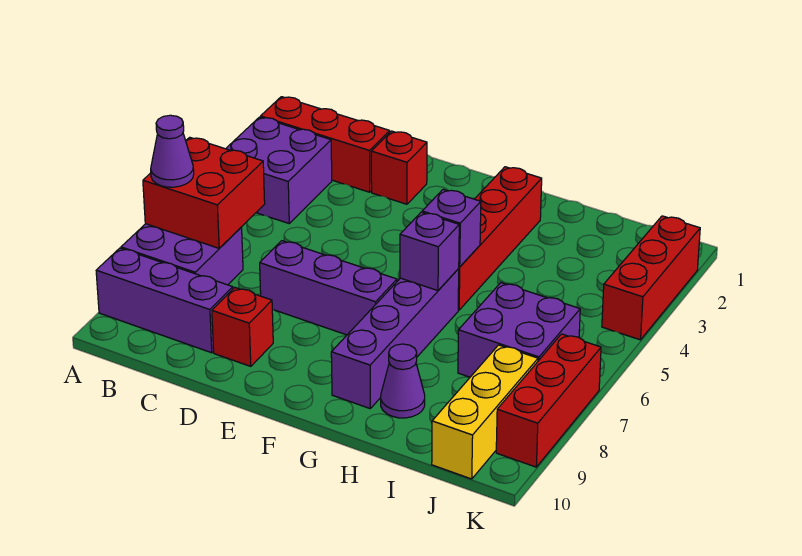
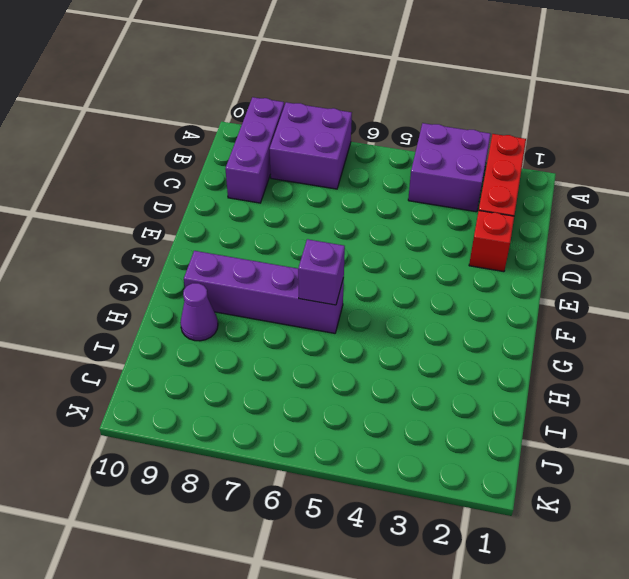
none -> purple brick D7:F7 level 1
none -> red brick D9 level 1
none -> red brick G2:G5 level 1

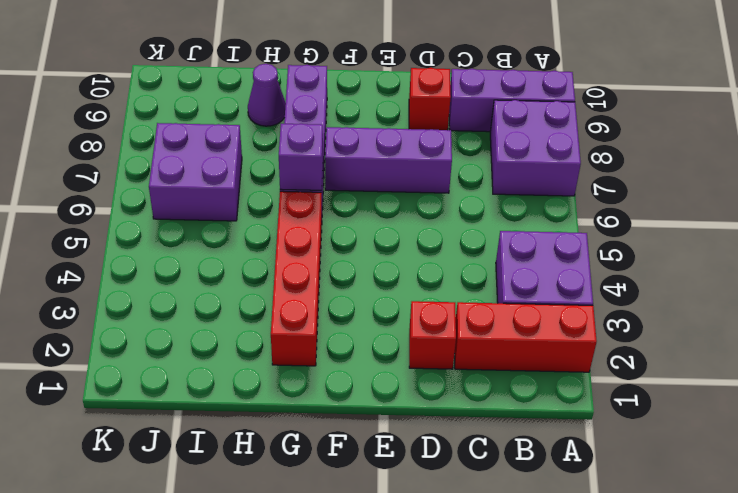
none -> yellow brick J8:J10 level 1
none -> red brick K2:K4 level 1
none -> red brick K7:K9 level 1

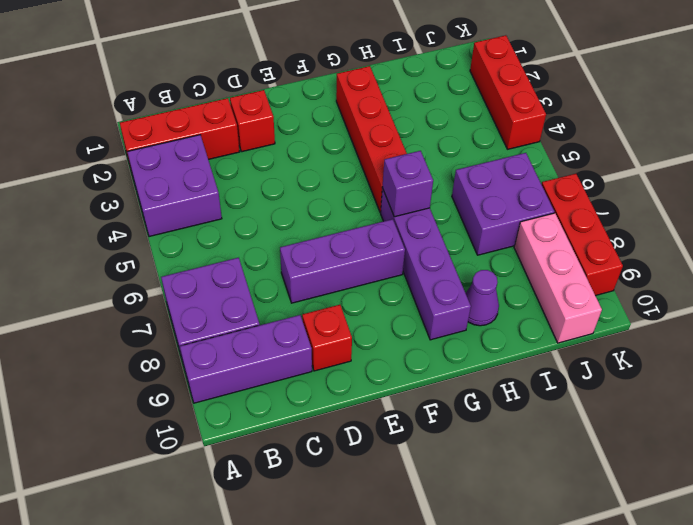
pink brick J8:J10 level 1 -> yellow brick J8:J10 level 1
none -> red brick A6:B7 level 2
none -> purple brick G5 level 2
none -> purple cone A7 level 3

